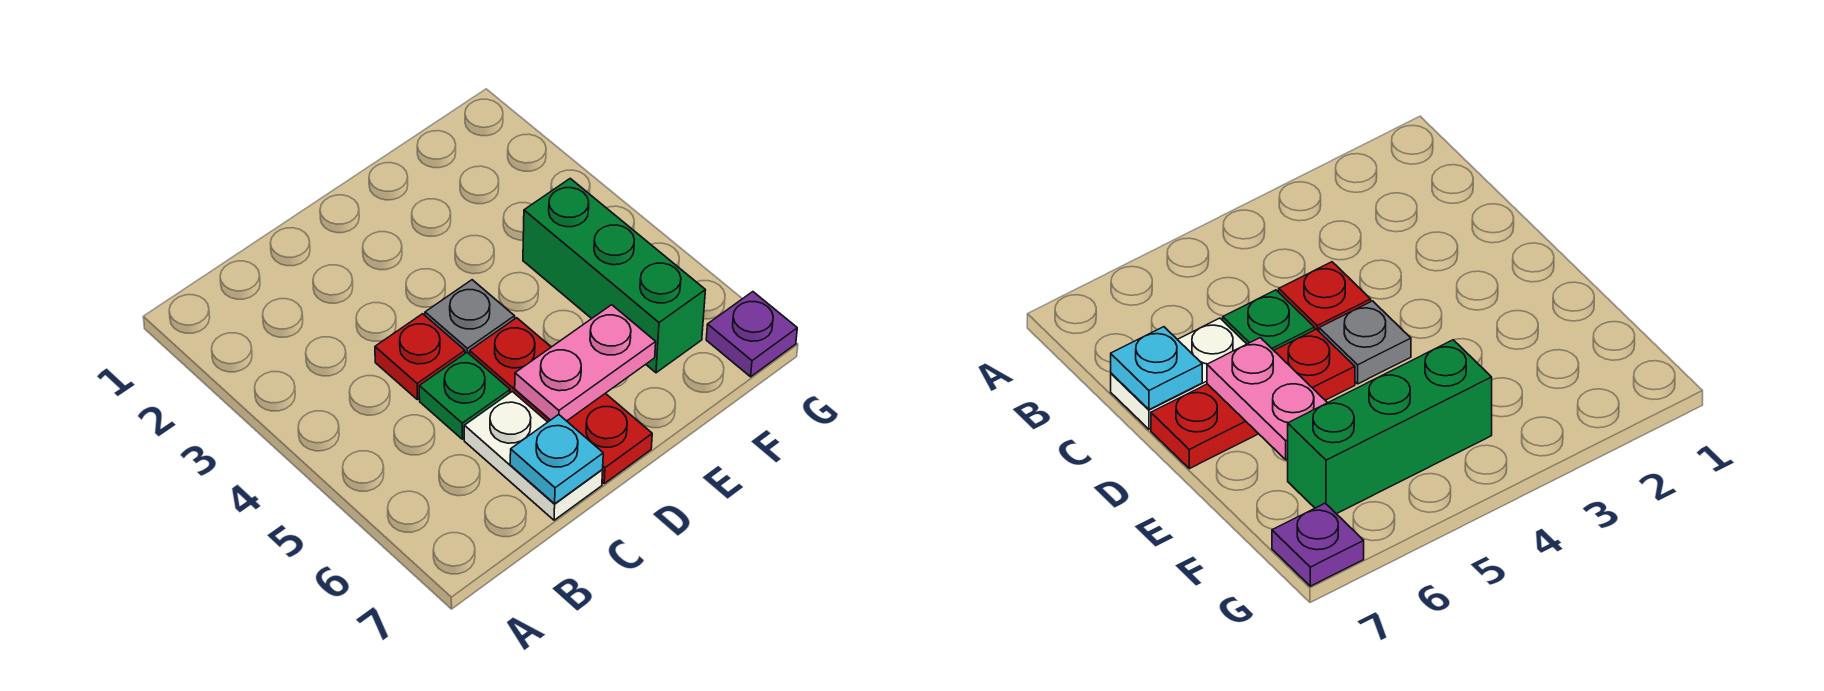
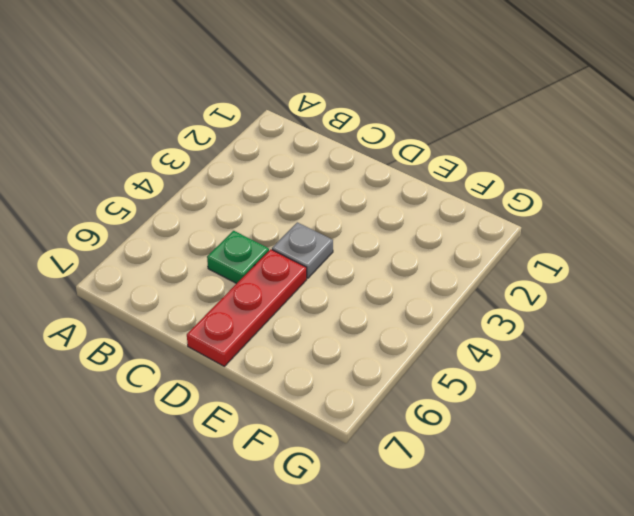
none -> red plate C4 level 1
none -> white plate C6:C7 level 1

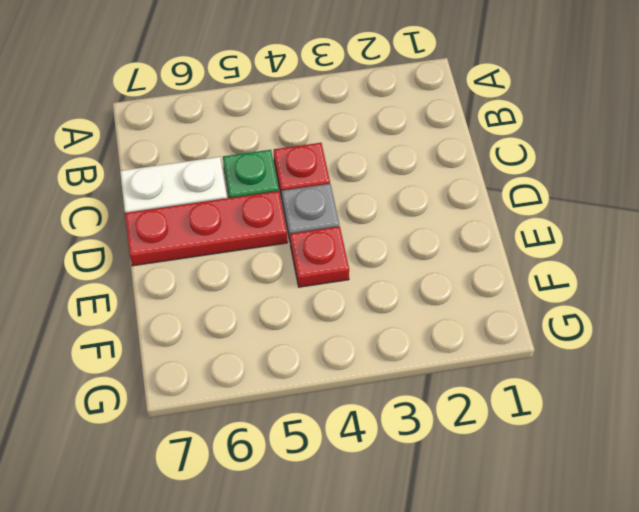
red plate E4 level 1 -> none
none -> green brick F4:F6 level 1
none -> purple plate G7 level 1

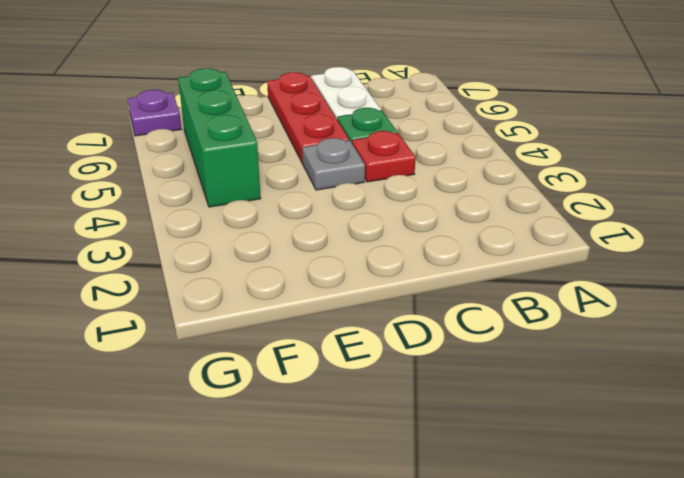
none -> cyan plate C7 level 2
none -> pink plate D6:E6 level 2

